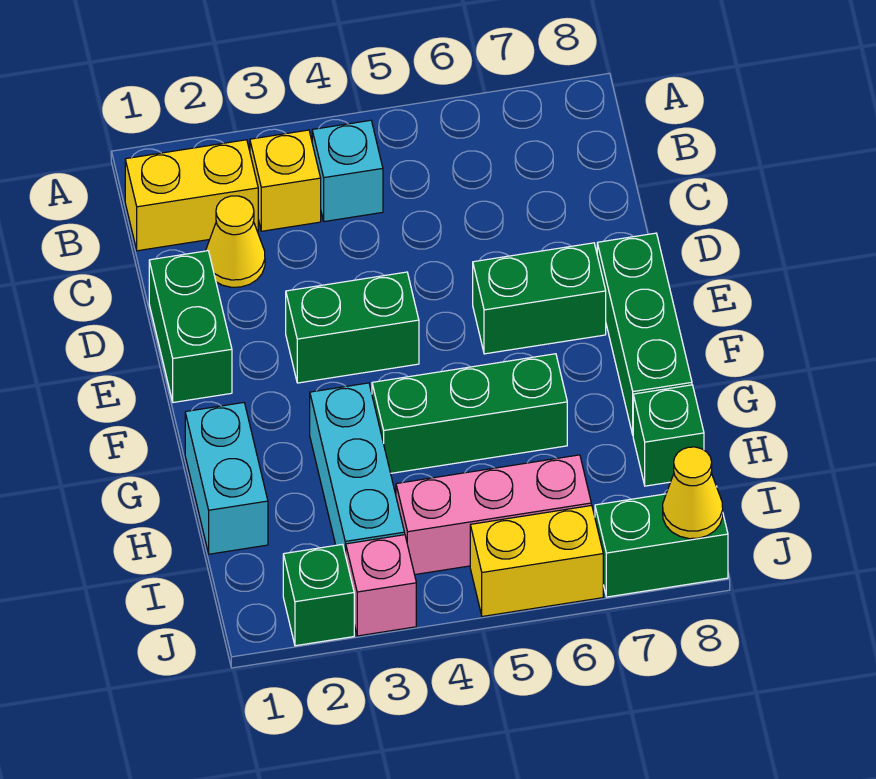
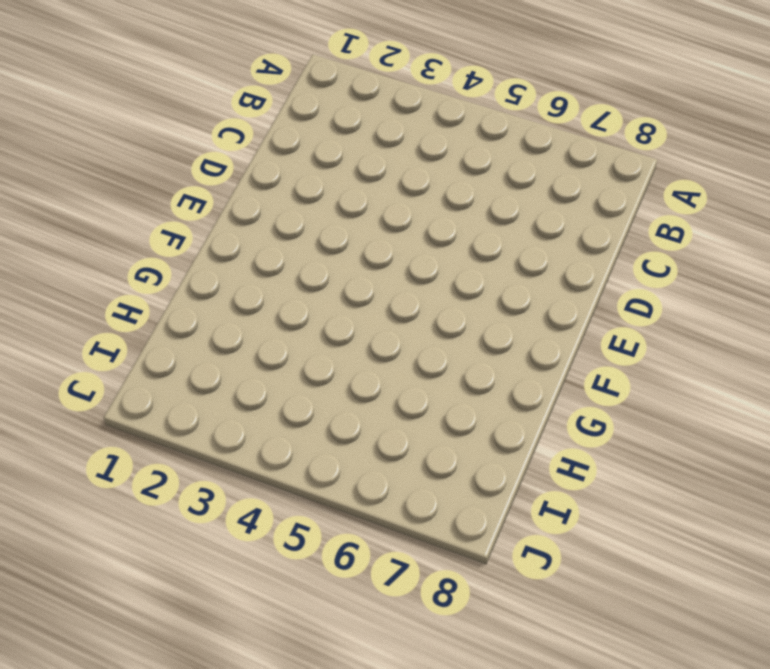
none -> yellow brick B1:B2 level 1
none -> yellow brick B3 level 1
none -> cyan brick B4 level 1

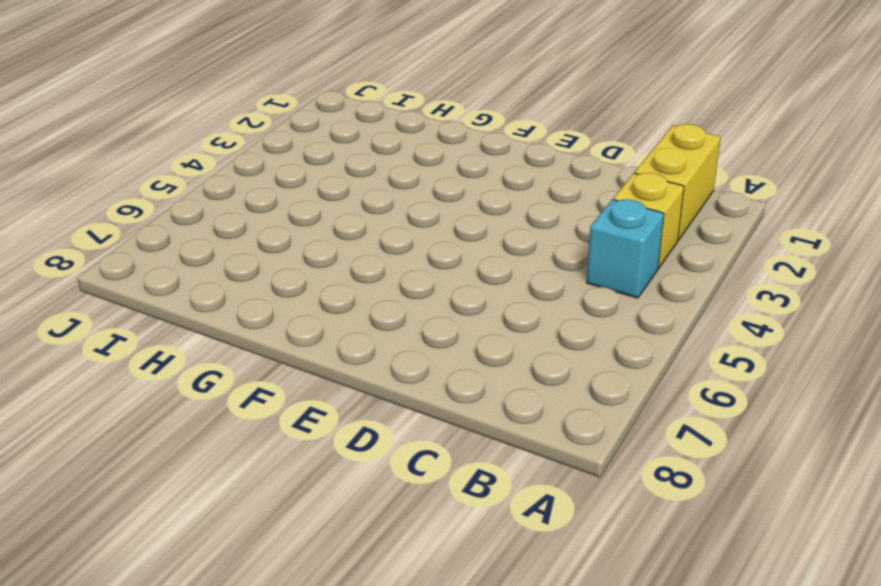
none -> yellow cone C2 level 1
none -> green brick D1:E1 level 1
none -> green brick E3:E4 level 1

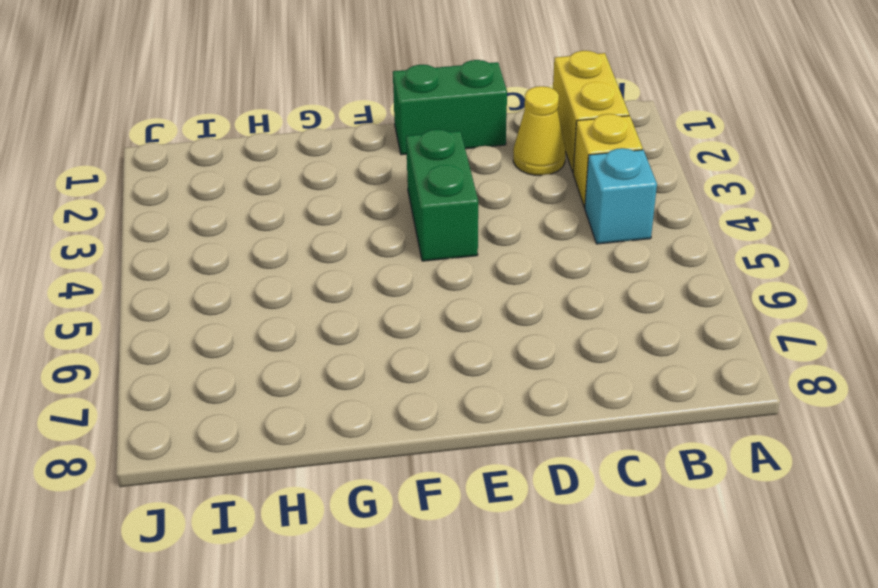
none -> green brick E6:E7 level 1
none -> green brick E8:G8 level 1
none -> cyan brick G1:H1 level 1

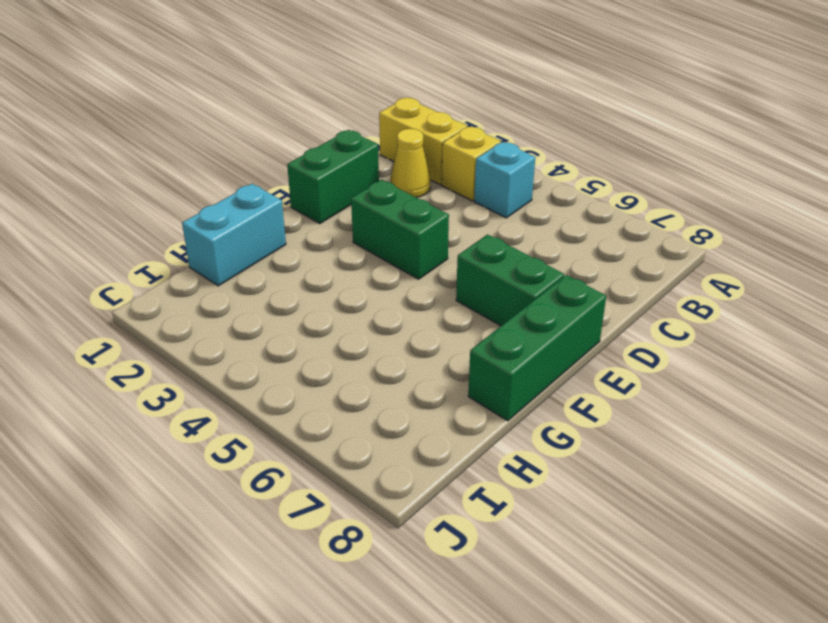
none -> cyan brick G3:I3 level 1
none -> green brick G4:G6 level 1
none -> green brick H8 level 1

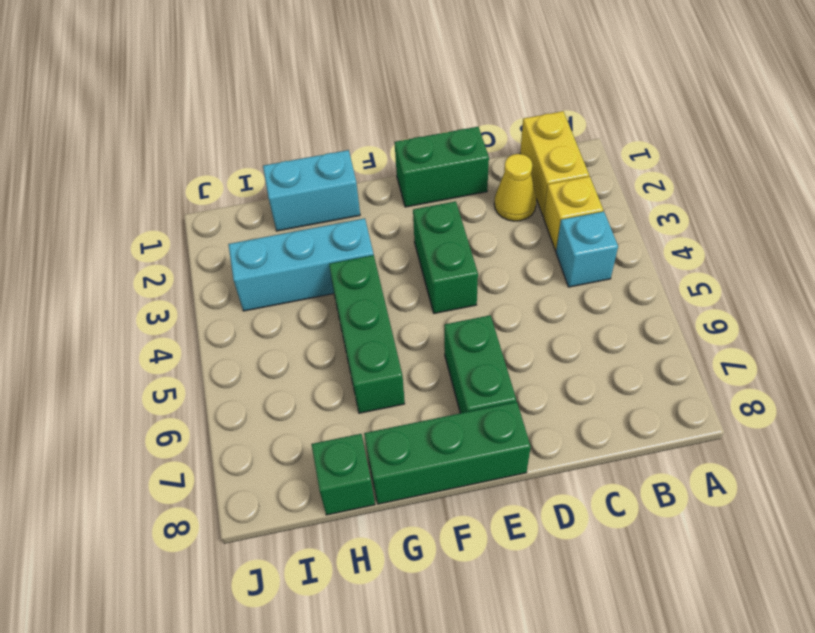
none -> pink brick I4:I6 level 1
none -> green brick J2 level 1
none -> pink brick J3 level 1

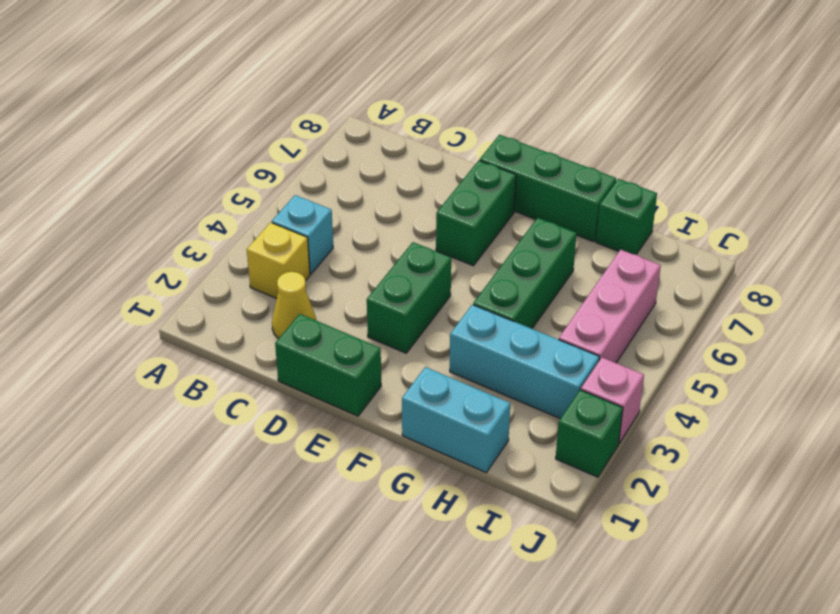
none -> yellow brick B1:B2 level 1
none -> yellow brick J5:J6 level 1
none -> green brick J7:J8 level 1

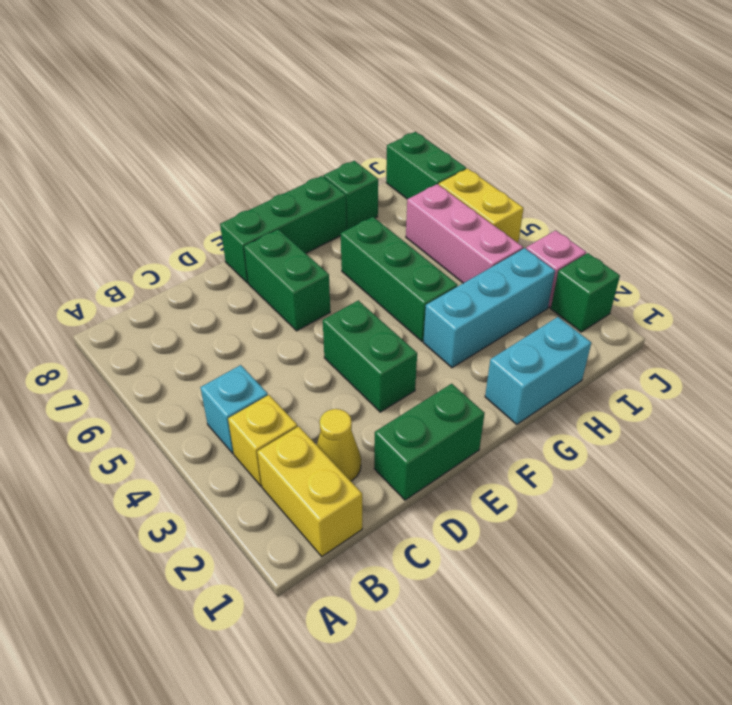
none -> yellow cone J8 level 2

